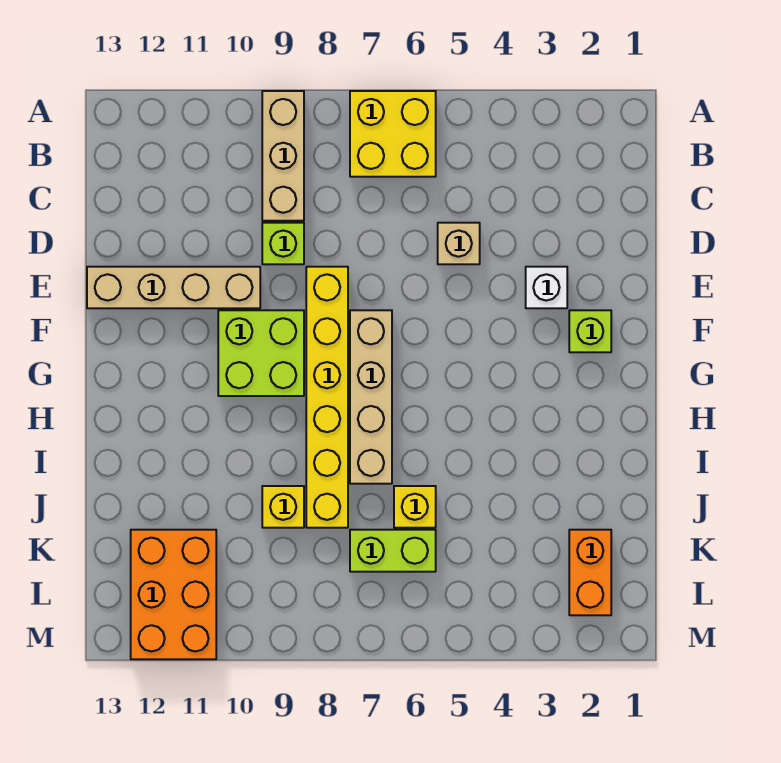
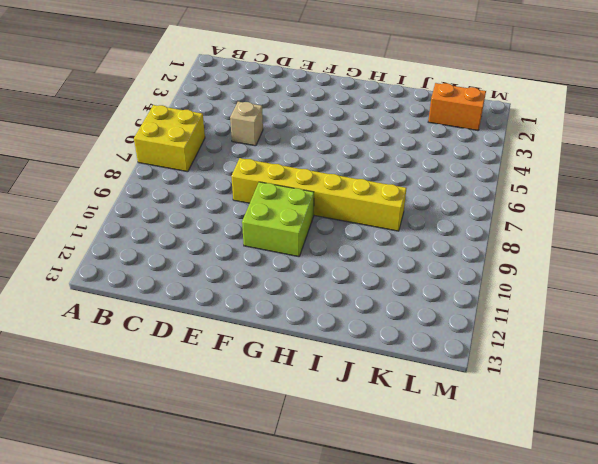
none -> tan brick A9:C9 level 1
none -> lime brick D9 level 1
none -> white brick E3 level 1

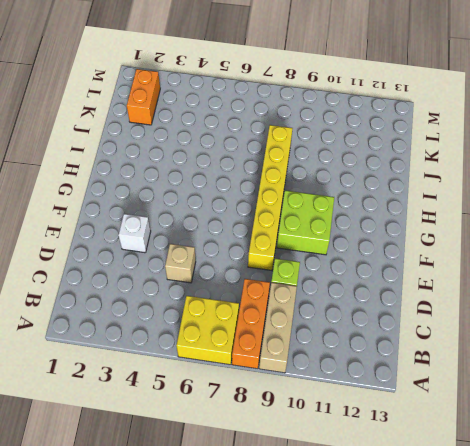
orange brick A8:C8 level 1 -> none
none -> tan brick E10:E13 level 1
none -> lime brick F2 level 1
none -> tan brick F7:I7 level 1

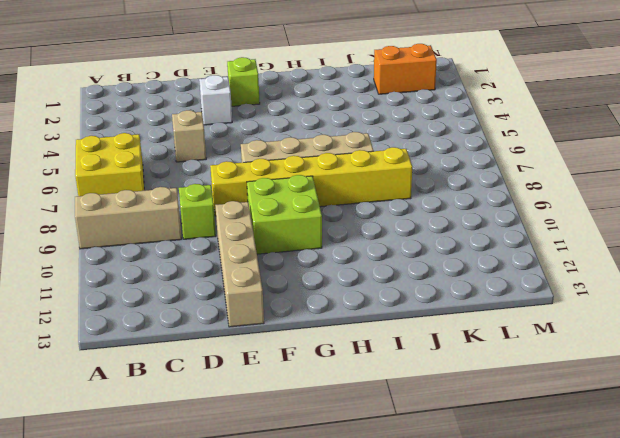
none -> yellow brick J6 level 1
none -> yellow brick J9 level 1
none -> lime brick K6:K7 level 1

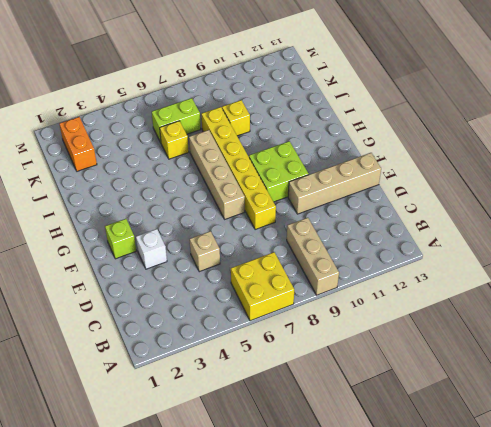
none -> lime brick D9 level 1
none -> orange brick K11:M12 level 1

